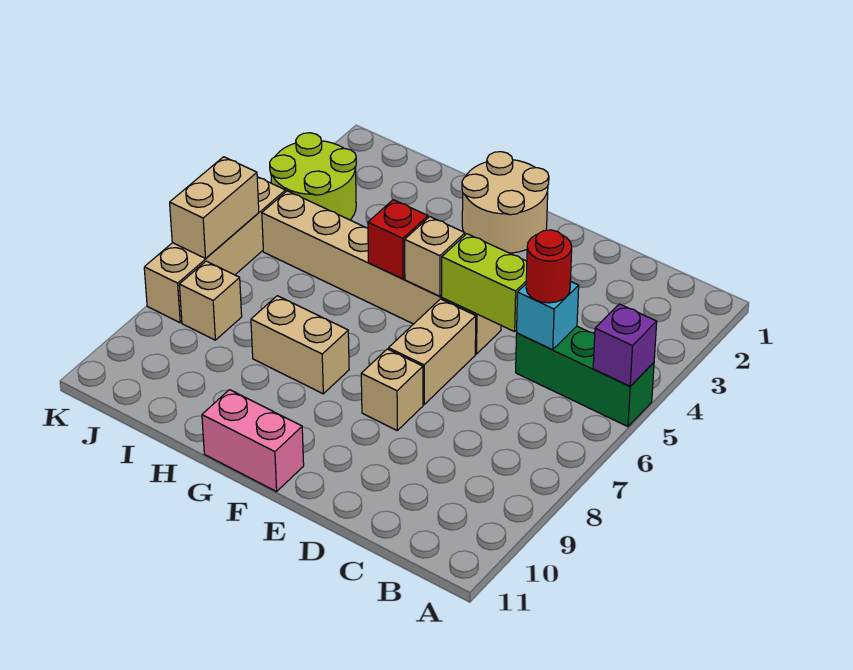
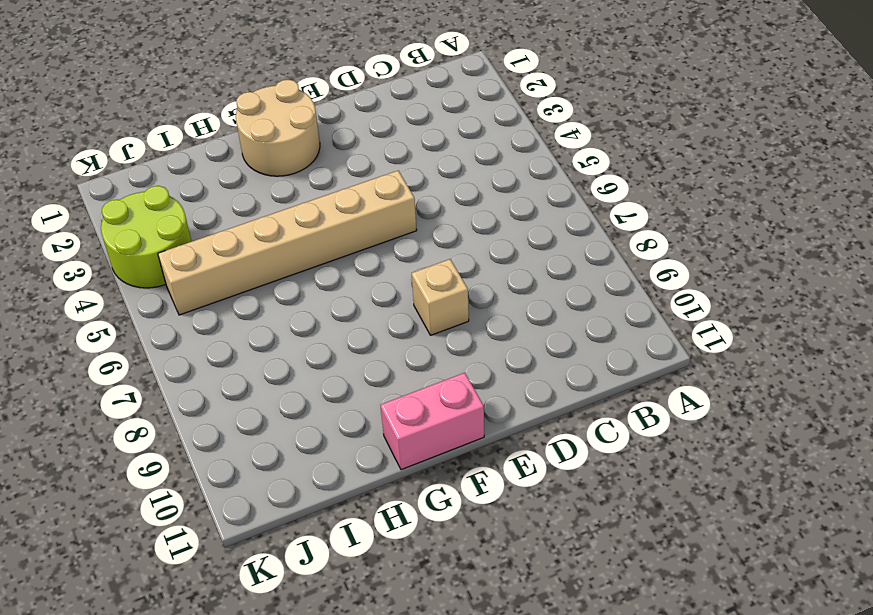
none -> green brick A5:C5 level 1
none -> tan brick E6:E7 level 1
none -> tan brick G8:H8 level 1

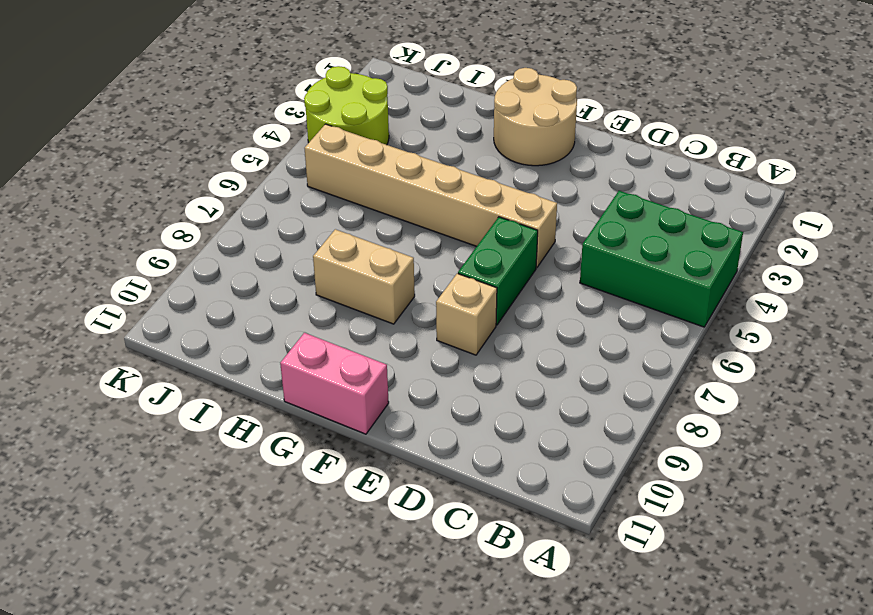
green brick A4:C5 level 1 -> green brick A5:C5 level 1
green brick E6:E7 level 1 -> tan brick E6:E7 level 1
none -> tan brick J8 level 1
none -> tan brick K5:K8 level 1
none -> purple brick A5 level 2

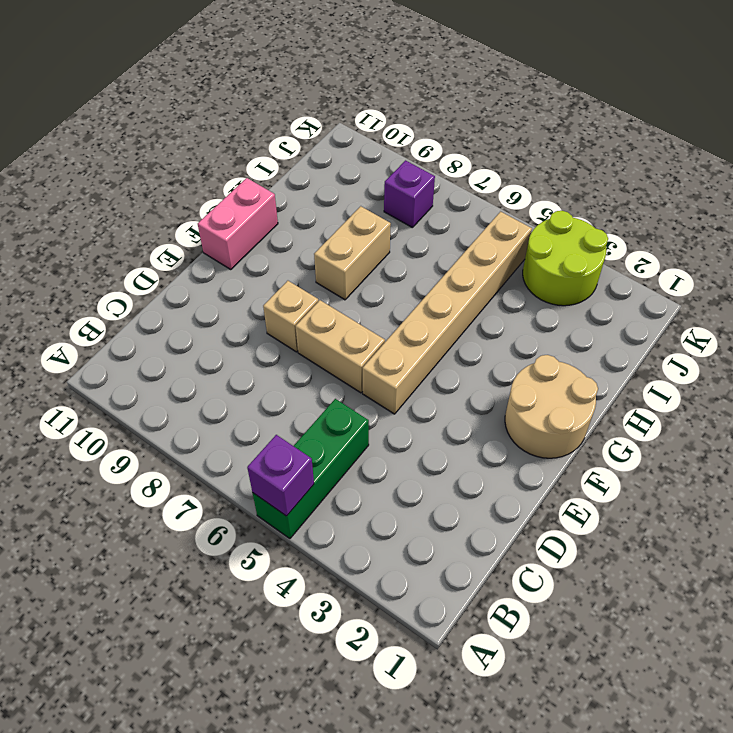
purple brick J8 level 1 -> tan brick J8 level 1
none -> tan brick K5:K8 level 1
none -> cyan brick C5 level 2
none -> lime brick D5:E5 level 2

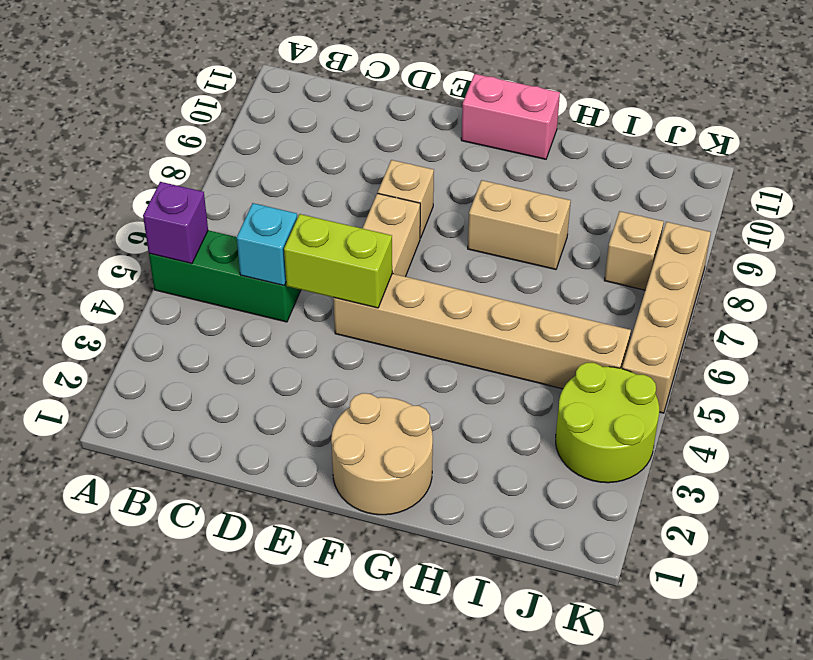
none -> tan brick F5 level 2
none -> red brick G5 level 2
none -> tan brick K6:K7 level 2

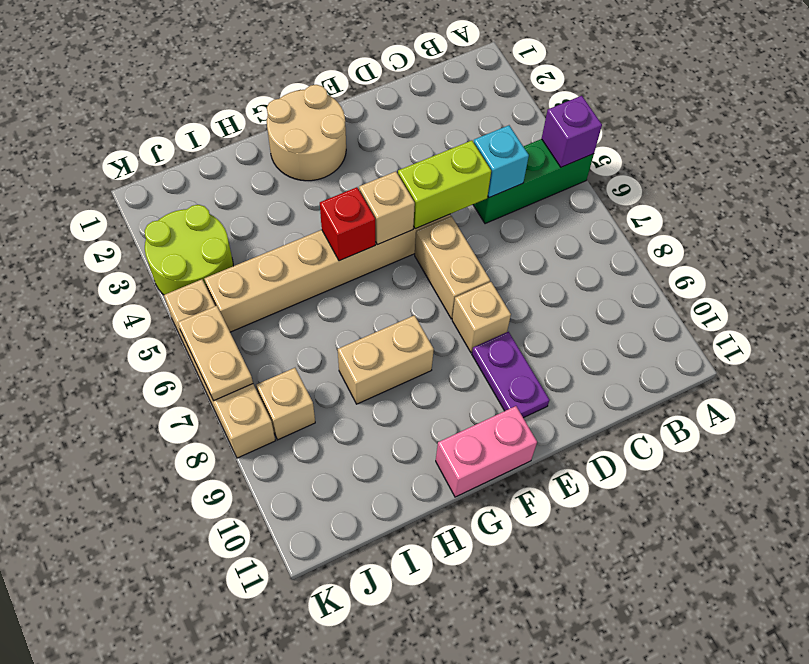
purple plate E9:E10 level 1 -> none
tan plate K6:K7 level 2 -> tan brick K6:K7 level 2
none -> red round brick C5 level 3

